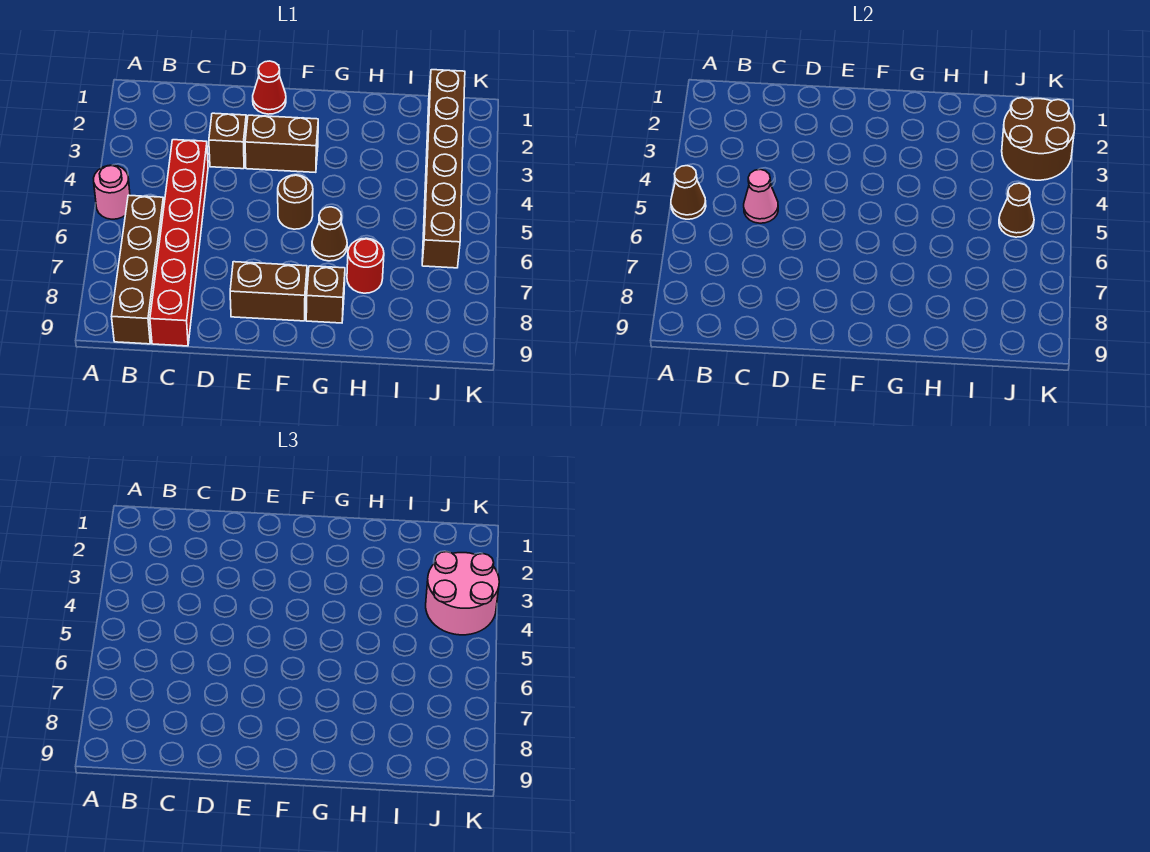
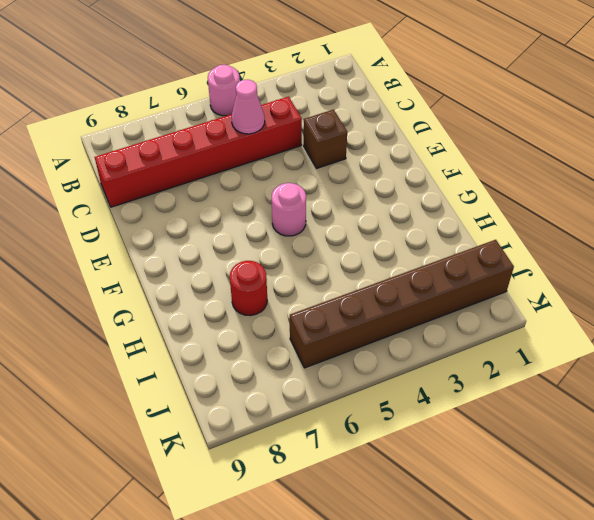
pink round brick F5 level 1 -> brown round brick F5 level 1
none -> brown brick B6:B9 level 1
none -> red cone E1 level 1
none -> brown brick E3:F3 level 1

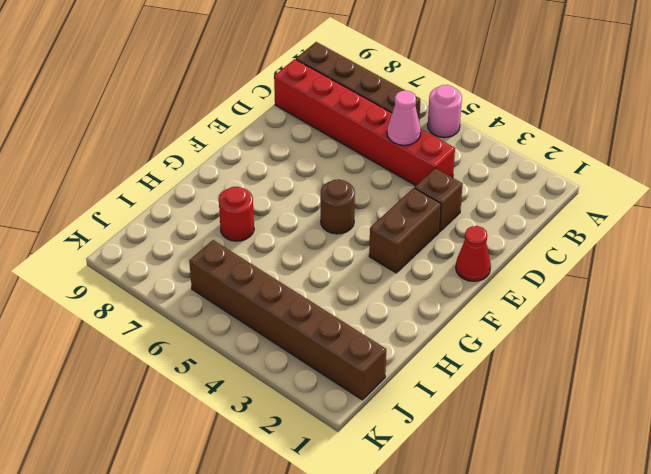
none -> brown brick E8:F8 level 1
none -> brown cone G6 level 1
none -> brown brick G8 level 1

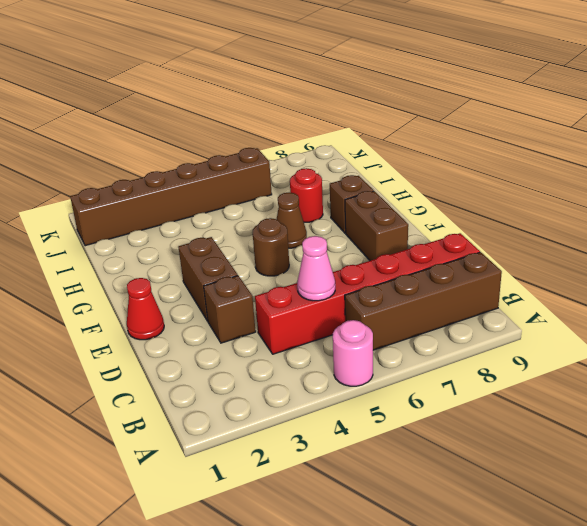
none -> brown cone A5 level 2
none -> brown round brick J2:K3 level 2
none -> brown cone J5 level 2

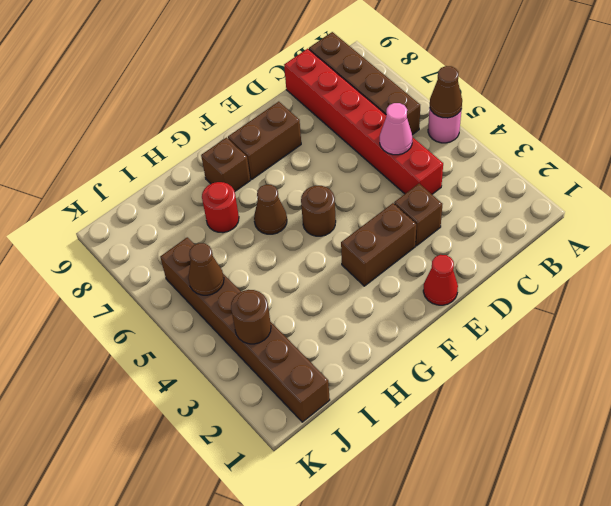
brown round brick J3 level 2 -> brown round brick J2:K3 level 2
none -> pink round brick J3:K4 level 3

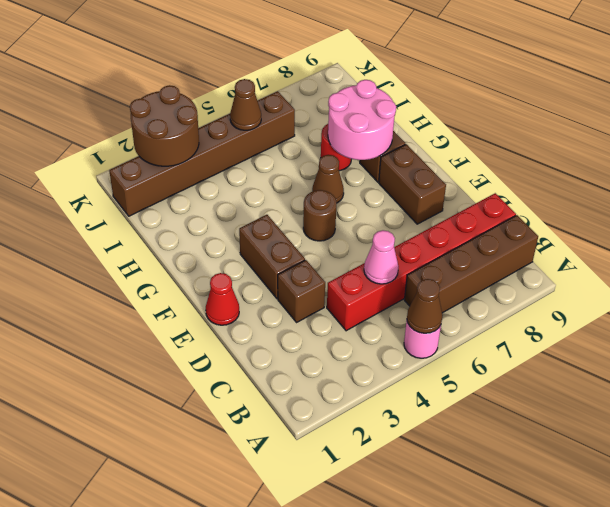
pink round brick G7:H8 level 2 -> pink round brick J3:K4 level 3

